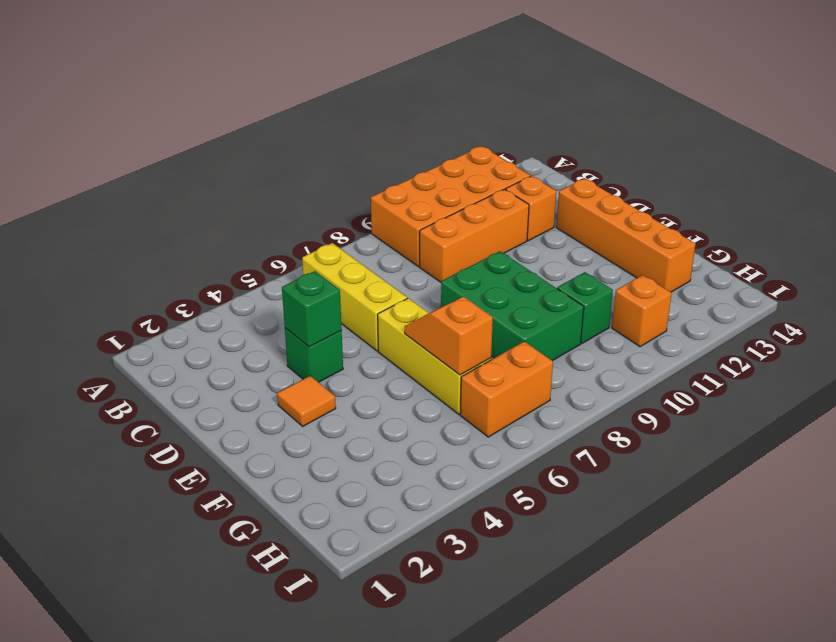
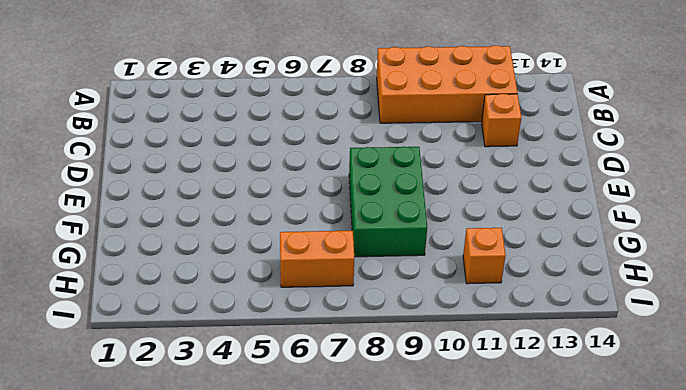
none -> yellow brick B6:D6 level 1
none -> orange brick C9:C11 level 1
none -> green brick D4 level 1

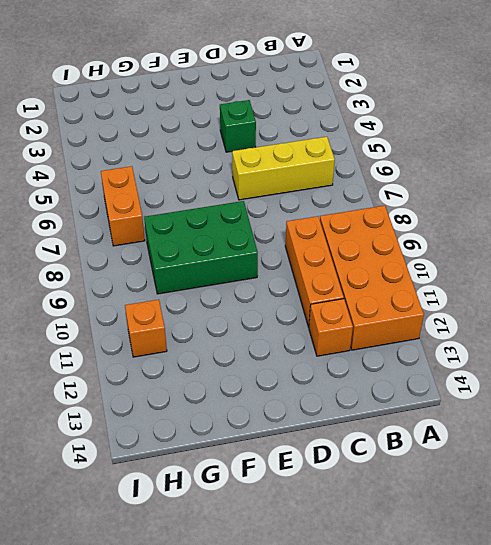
none -> orange brick D13:G13 level 1
none -> orange tile E3 level 1
none -> yellow brick E6:G6 level 1

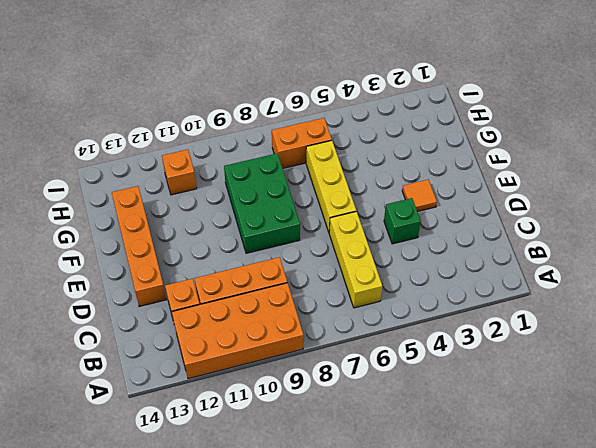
none -> green brick G10 level 1
none -> green brick D4 level 2
none -> orange slope F6:G6 level 2 top G

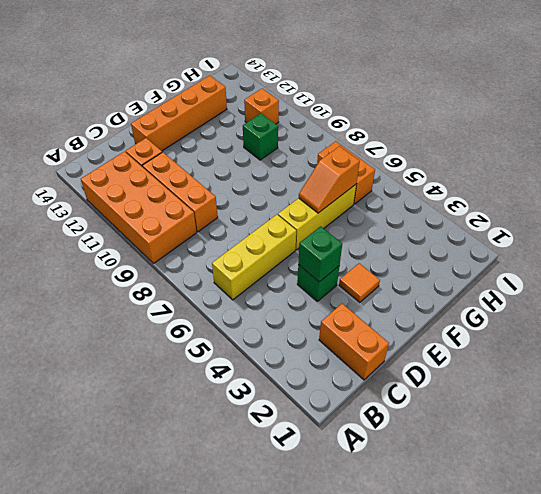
orange brick C1:C2 level 1 -> none
none -> green brick E8:G9 level 1

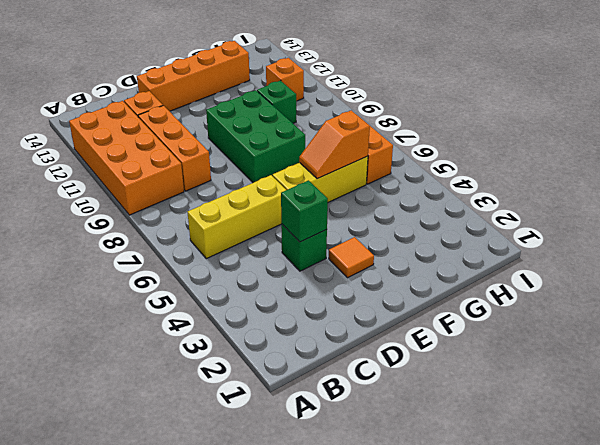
green brick E8:F10 level 1 -> green brick E8:G9 level 1

